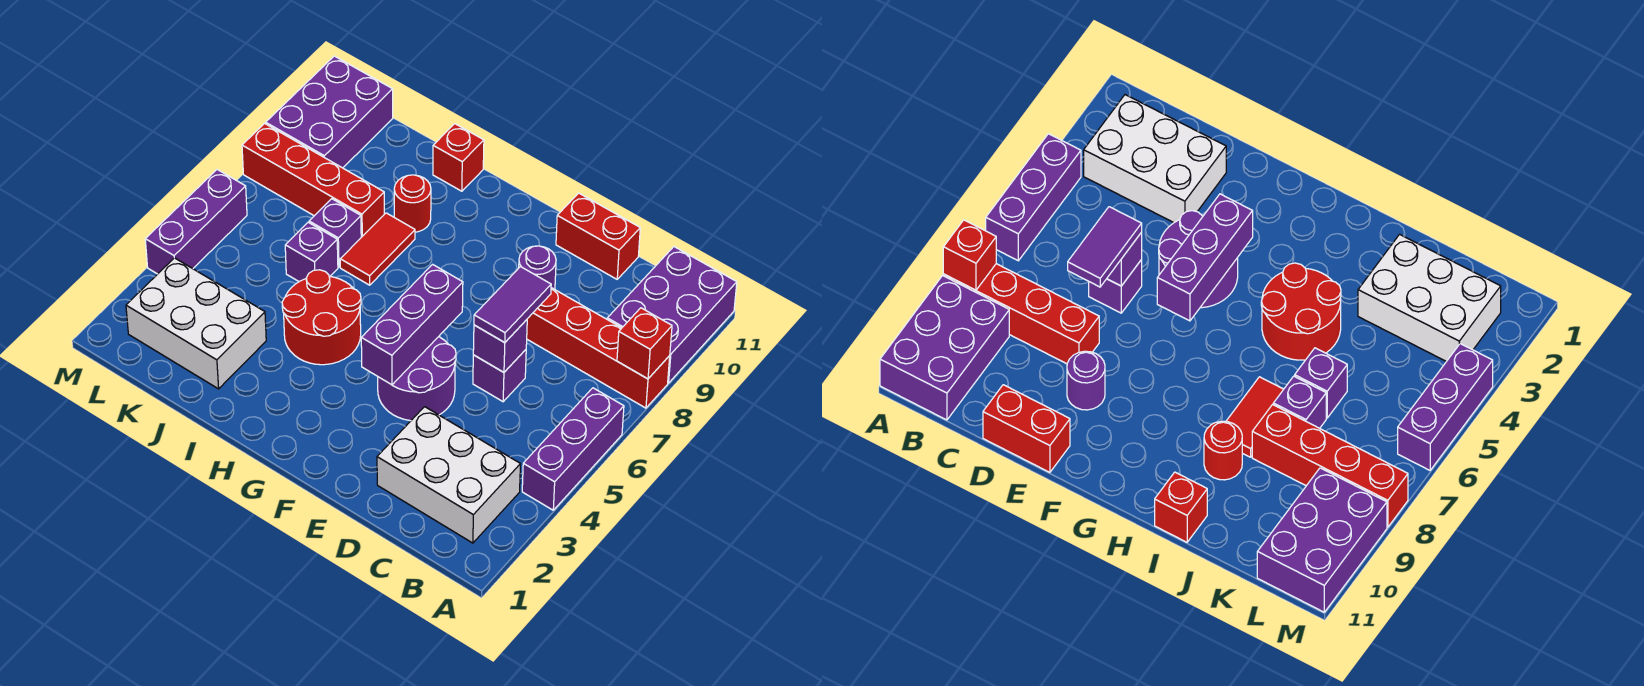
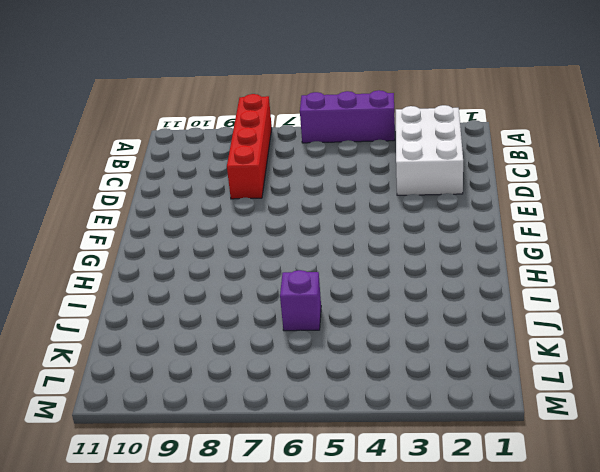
none -> purple brick A9:B11 level 1
none -> purple brick D6 level 1
none -> red brick D11:E11 level 1

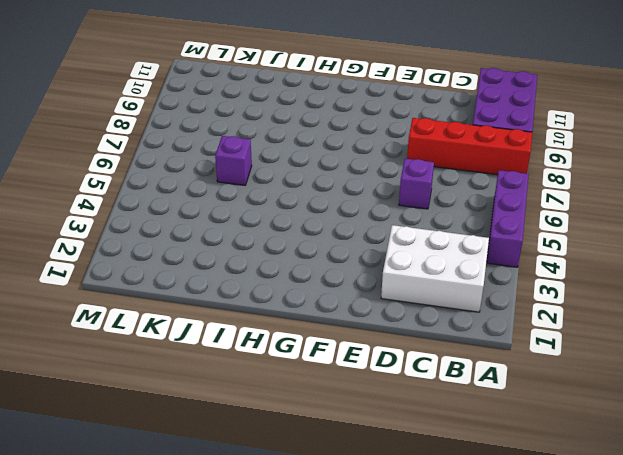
none -> red brick D11:E11 level 1
none -> purple round brick E4:F5 level 1
none -> purple round brick E9 level 1

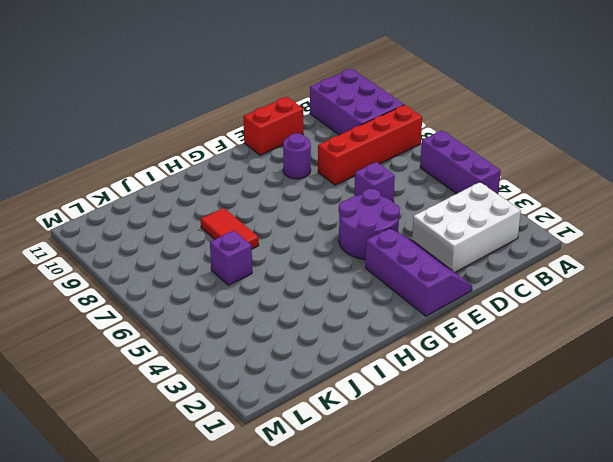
purple slope E1:F3 level 1 top F -> none
none -> red round brick H4:I5 level 1
none -> red round brick I9 level 1
none -> red brick I11 level 1

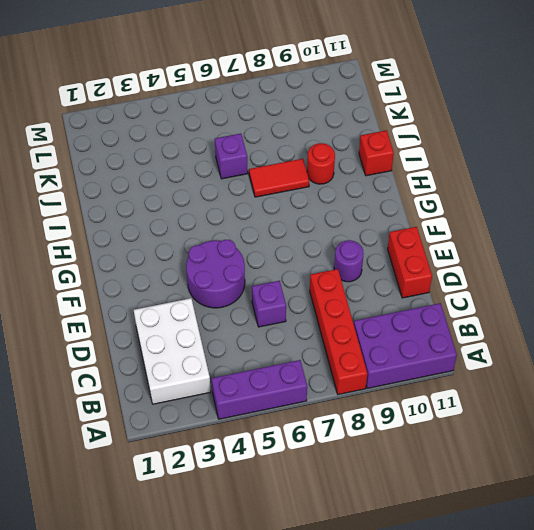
none -> red round brick H4:I5 level 1
none -> white brick J2:L3 level 1
none -> purple brick J7 level 1

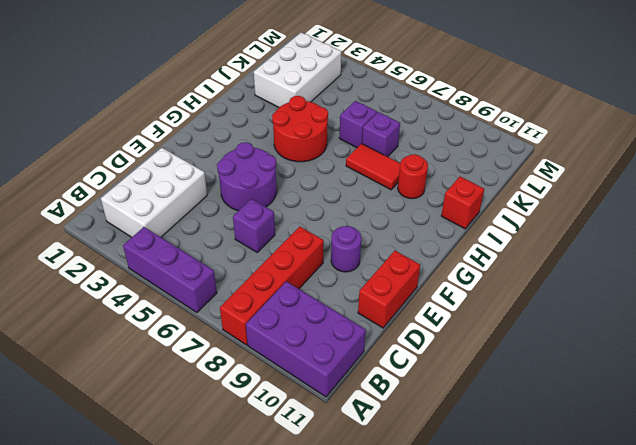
none -> red brick J8:M8 level 1
none -> purple brick L9:M11 level 1
none -> purple brick M4:M6 level 1

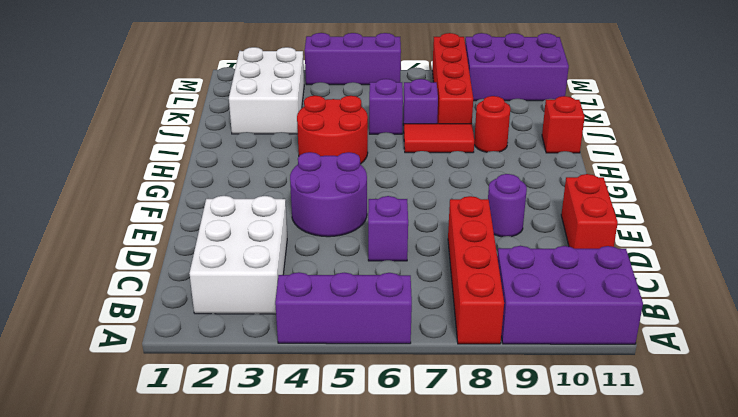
none -> red brick A8 level 2
none -> purple brick D6 level 2
none -> purple brick F4:F6 level 2

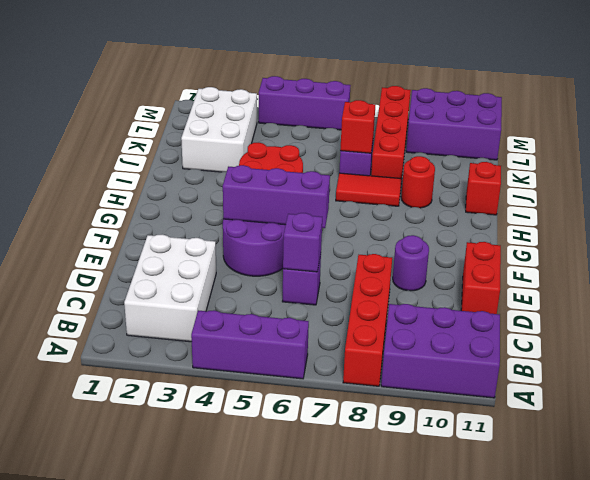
red brick J7 level 2 -> red brick A8 level 2
none -> purple brick J6 level 1
none -> purple tile D6:D7 level 3

